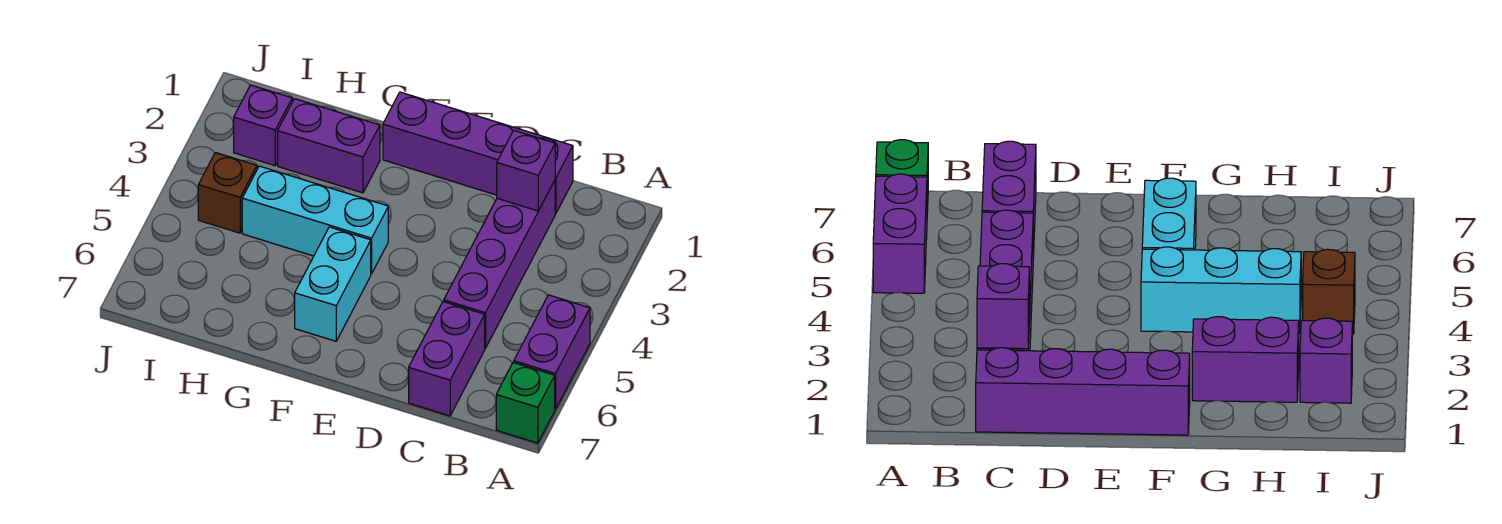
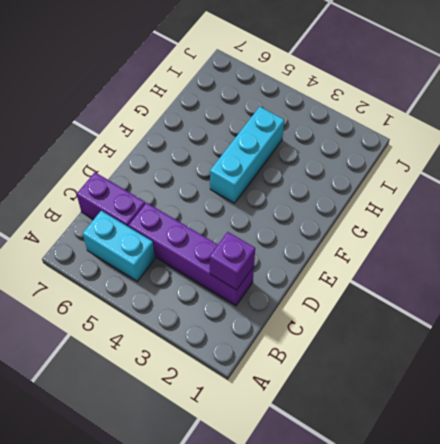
cyan brick B5:B6 level 1 -> cyan brick F5:F6 level 1
none -> purple brick A5:A6 level 1
none -> green brick A7 level 1

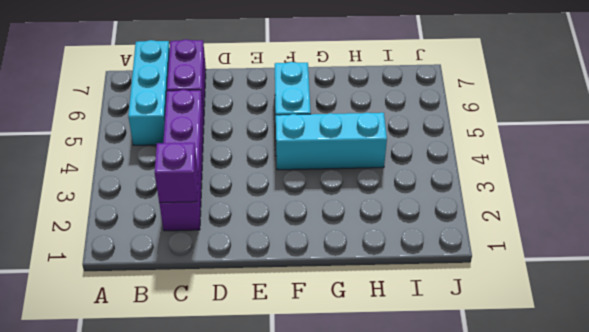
cyan brick B5:B7 level 1 -> none
none -> purple brick A5:A6 level 1
none -> green brick A7 level 1

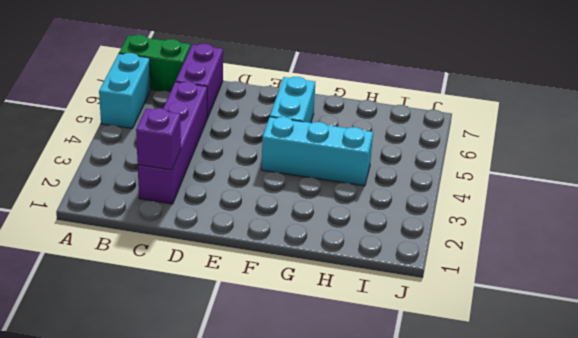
cyan brick A5:A6 level 1 -> purple brick A5:A6 level 1
green brick A7:B7 level 1 -> green brick A7 level 1
none -> purple brick C1:F1 level 1
none -> purple brick G2:H2 level 1

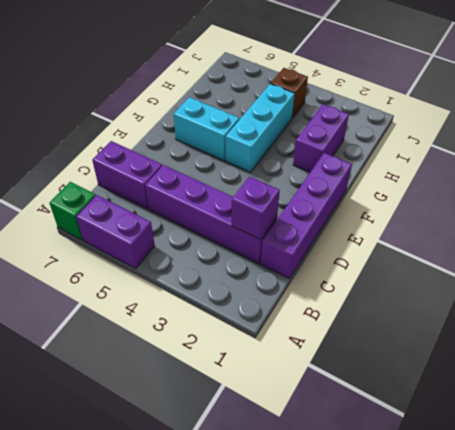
none -> purple brick I2 level 1

